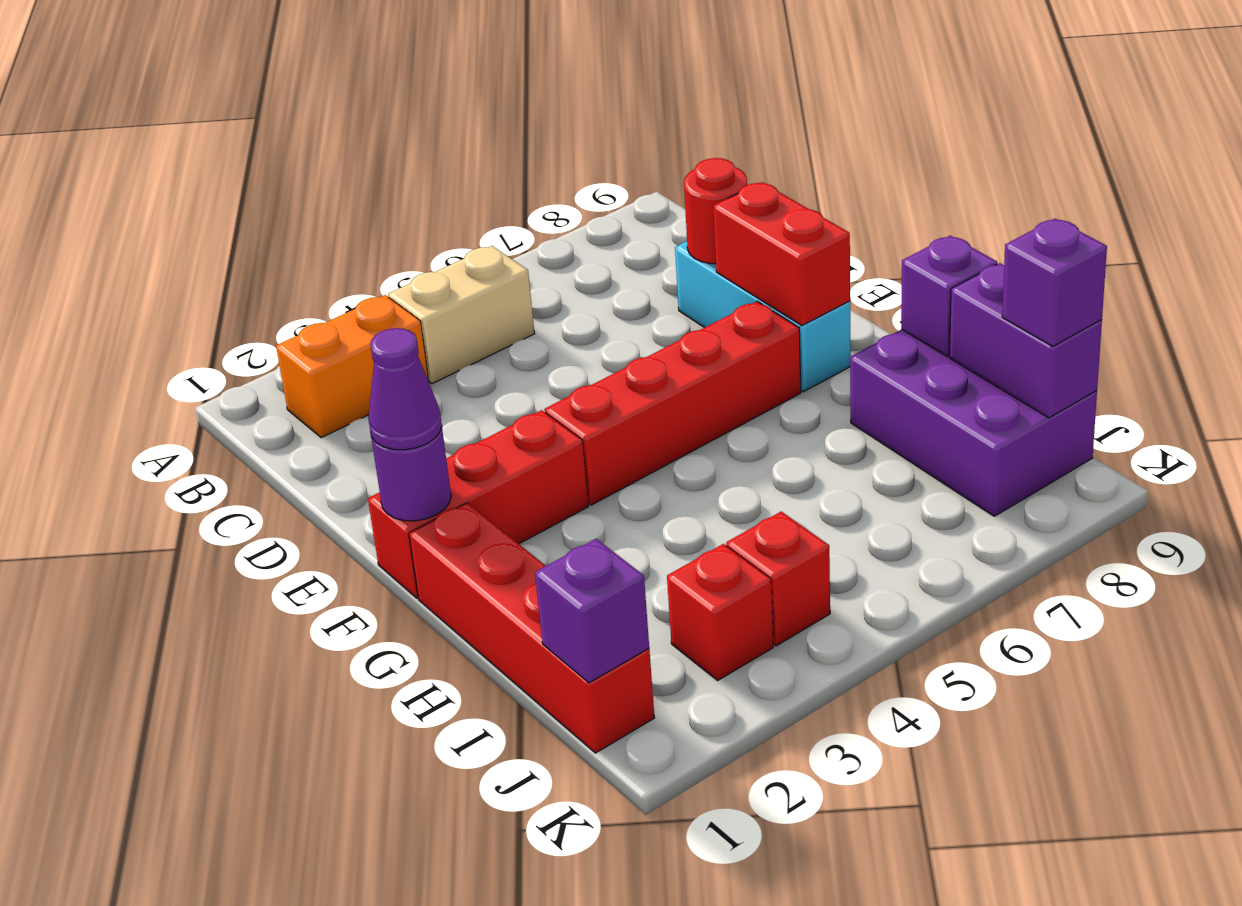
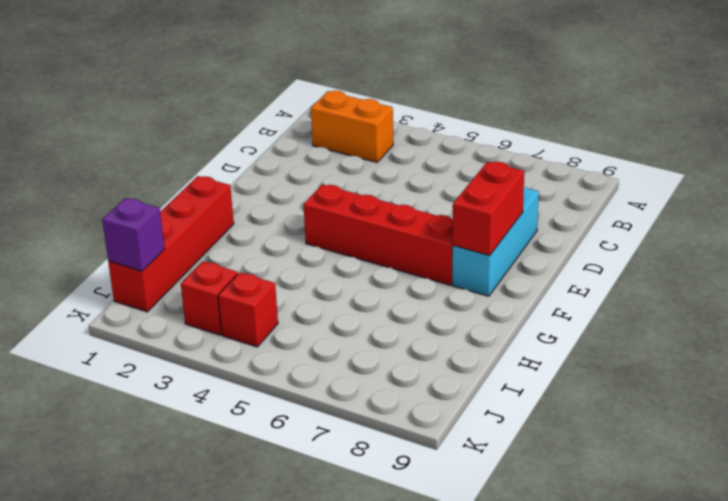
none -> tan brick B4:B5 level 1
none -> red brick F1:F3 level 1
none -> purple brick H8:J9 level 1

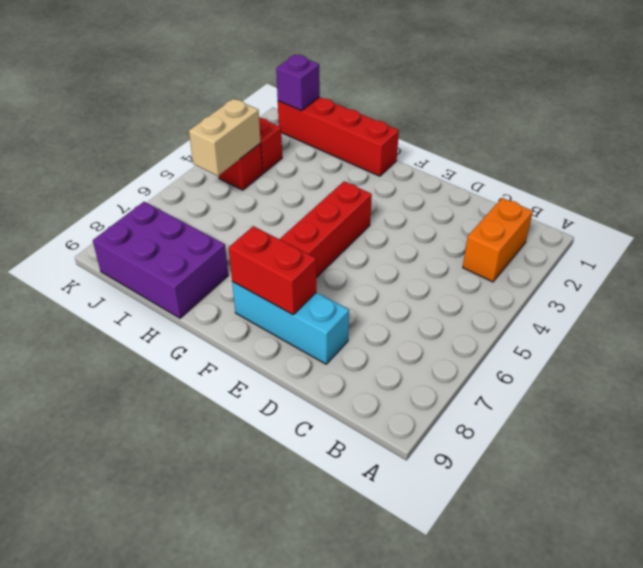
tan brick J4:J5 level 2 -> tan brick B4:B5 level 1
none -> red brick F1:F3 level 1
none -> red round brick D8 level 2
none -> purple round brick F1 level 2

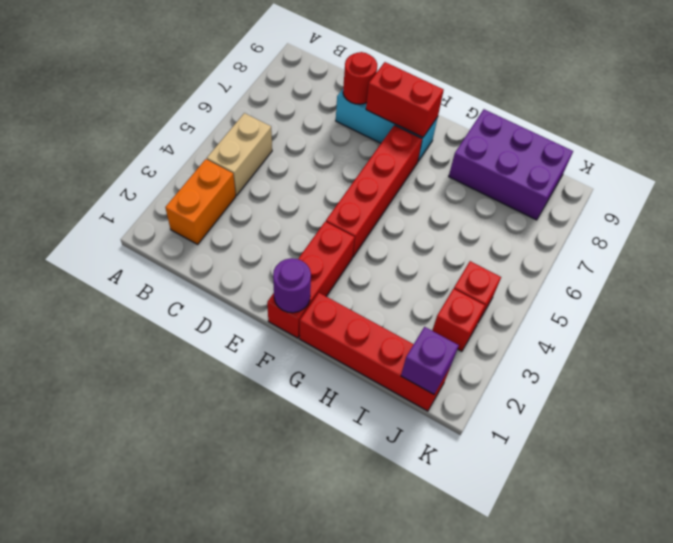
none -> purple brick H9 level 2
none -> purple brick I9:J9 level 2
none -> purple cone F1 level 3

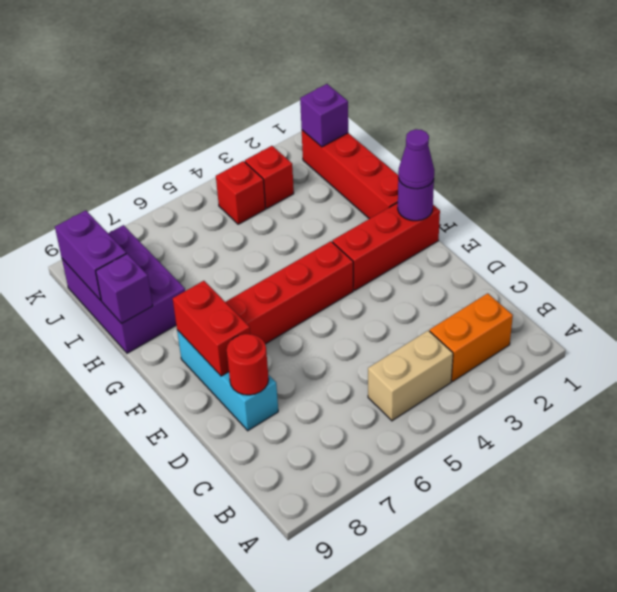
none -> purple brick J9 level 3

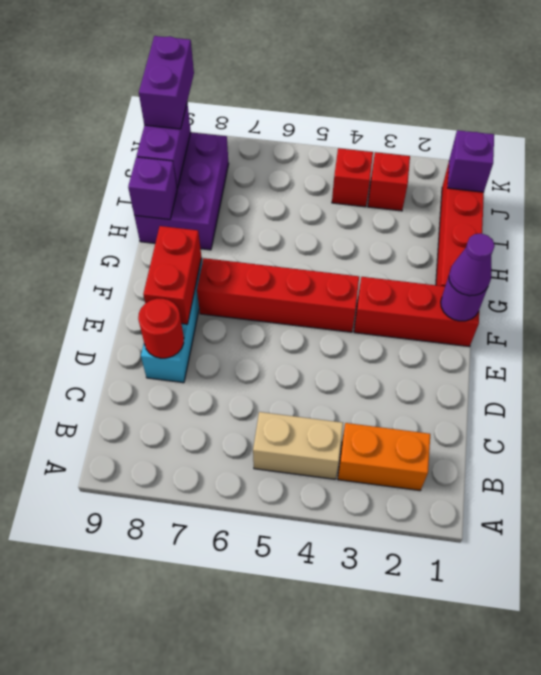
purple brick J9:K9 level 3 -> purple brick J9 level 3

